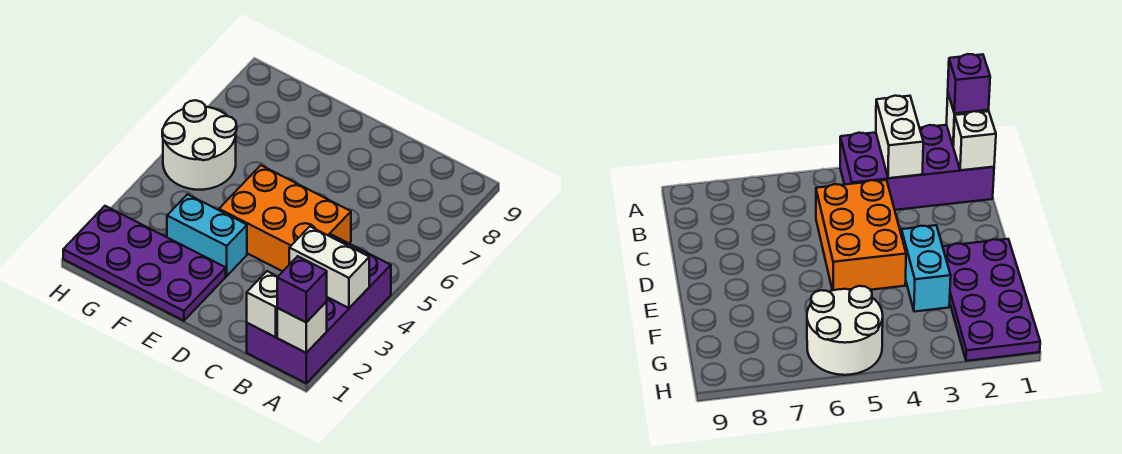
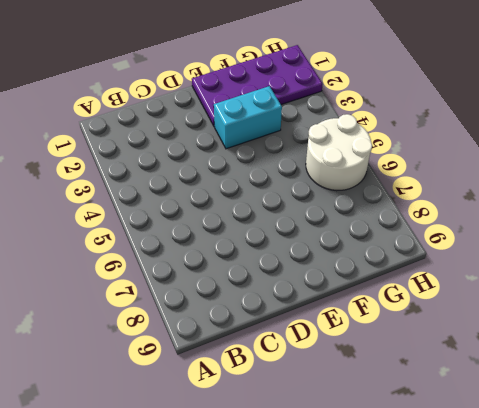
none -> purple brick A1:B4 level 1
none -> orange brick C4:E5 level 1

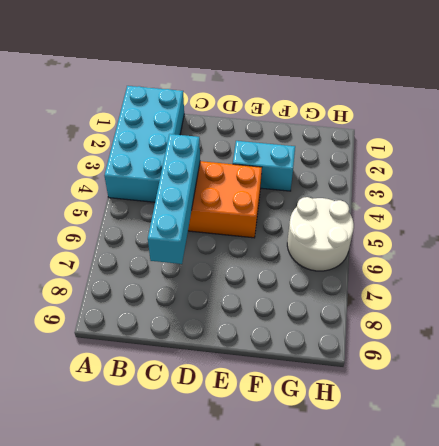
cyan brick A1:B4 level 1 -> purple brick A1:B4 level 1
cyan brick C4:C7 level 2 -> none
none -> purple plate E1:H2 level 1
none -> white brick A1 level 2

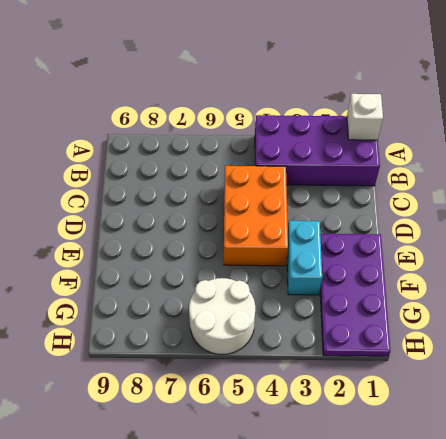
none -> white brick A3:B3 level 2
none -> white brick B1 level 2

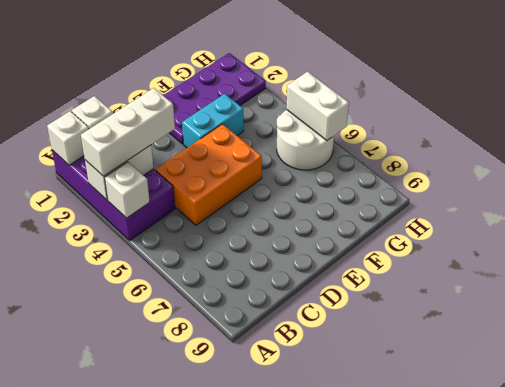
white brick A3:C3 level 3 -> none
white brick A4 level 2 -> none
white brick H5:H6 level 2 -> none
none -> purple brick A1 level 3

